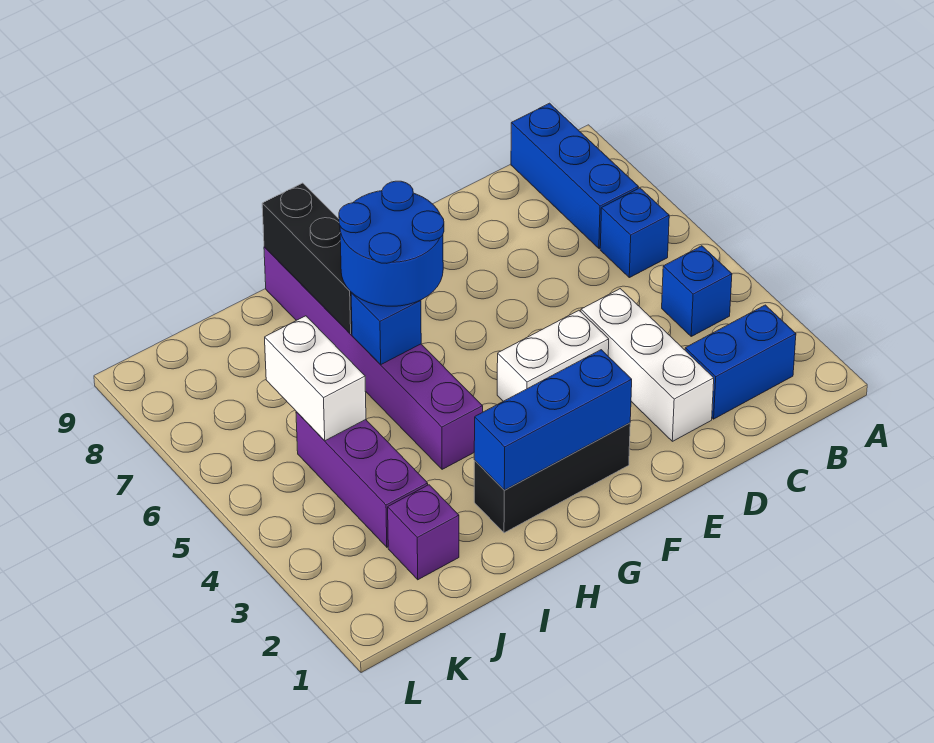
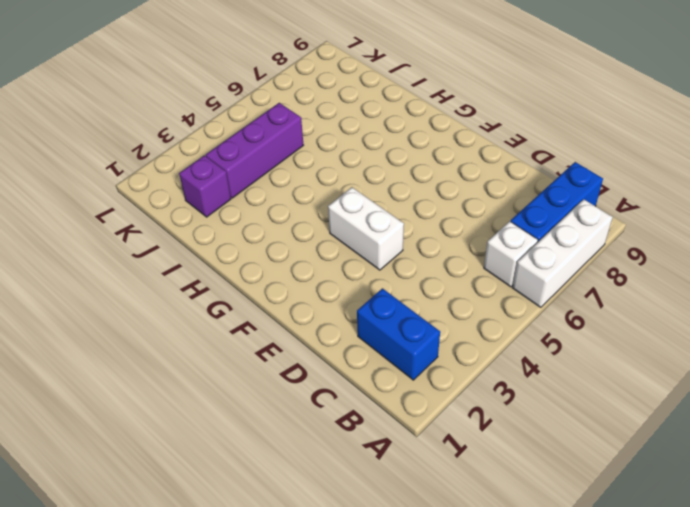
white brick A6:A8 level 1 -> white brick D2:D4 level 1
white brick B6 level 1 -> blue brick B6 level 1
none -> blue brick B4 level 1
none -> black brick F2:H2 level 1
none -> purple brick H4:H9 level 1

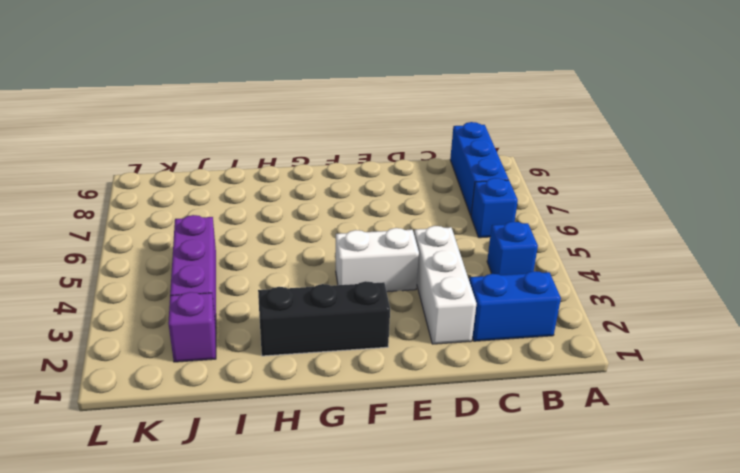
none -> purple brick H4:H9 level 1
none -> blue brick F2:H2 level 2
none -> blue brick H6 level 2

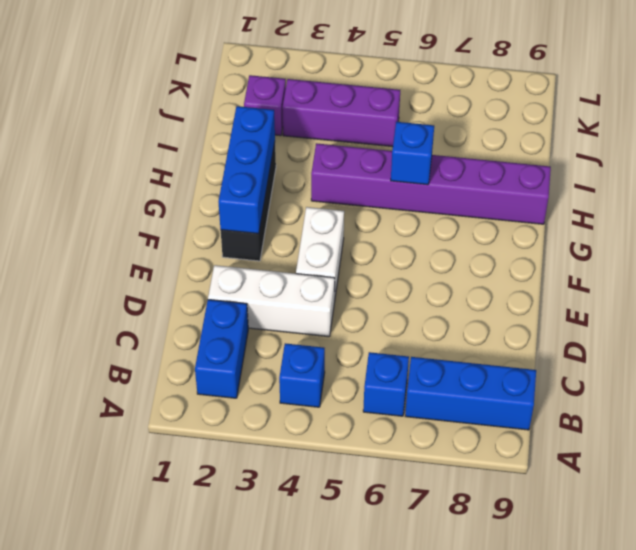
none -> black brick H7:H9 level 2
none -> white brick J5:J6 level 2
none -> blue round brick G6:H7 level 3

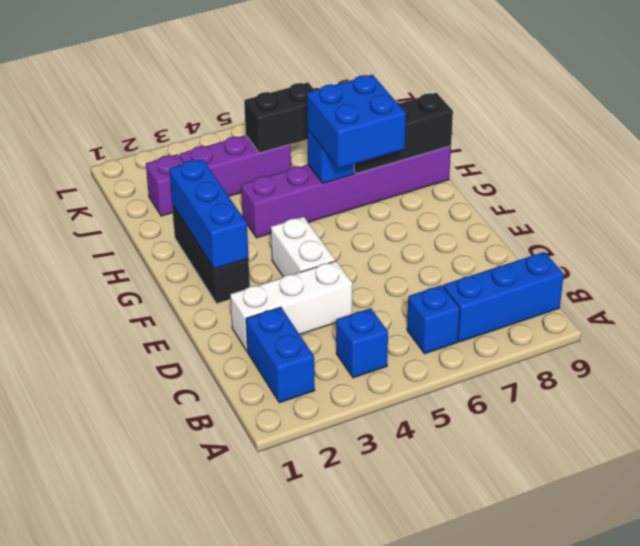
blue brick G6:H7 level 3 -> blue round brick G6:H7 level 3
black brick J5:J6 level 2 -> white brick J5:J6 level 2

